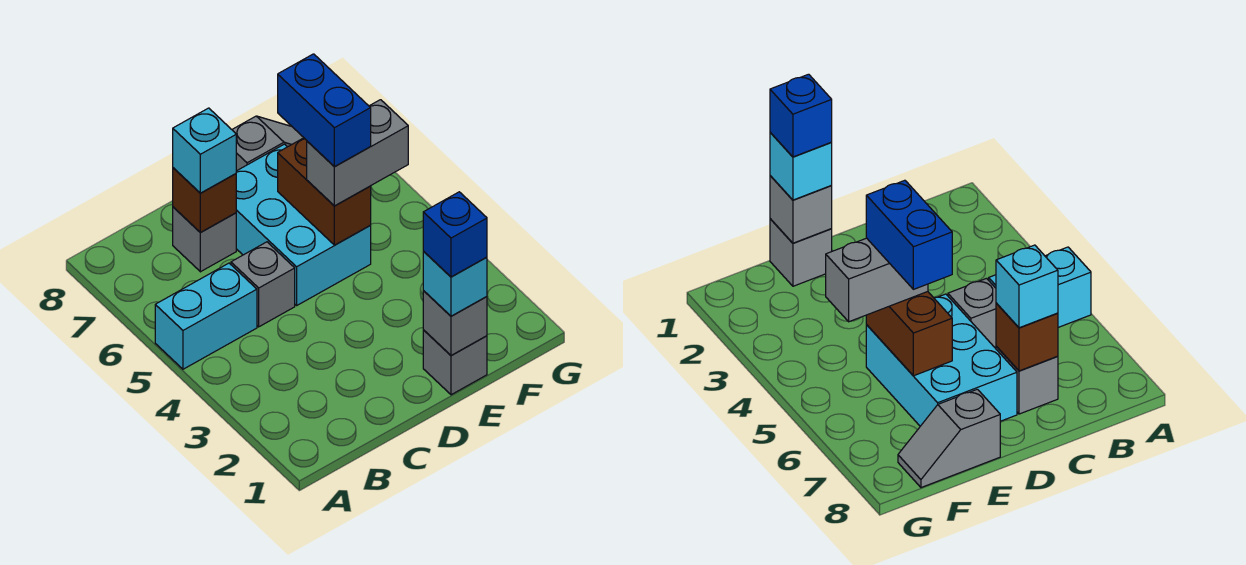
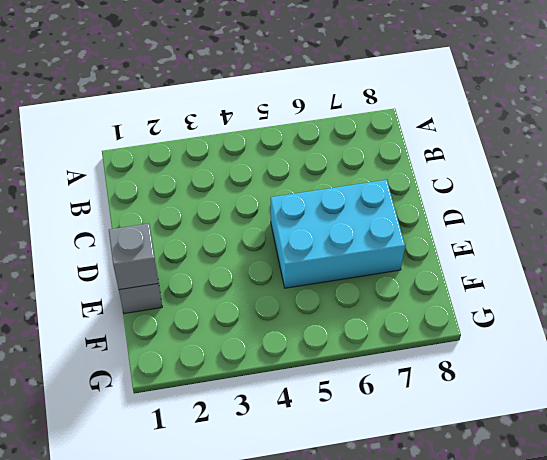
none -> cyan brick A5:B5 level 1
none -> grey brick C5 level 1
none -> grey brick C7 level 1

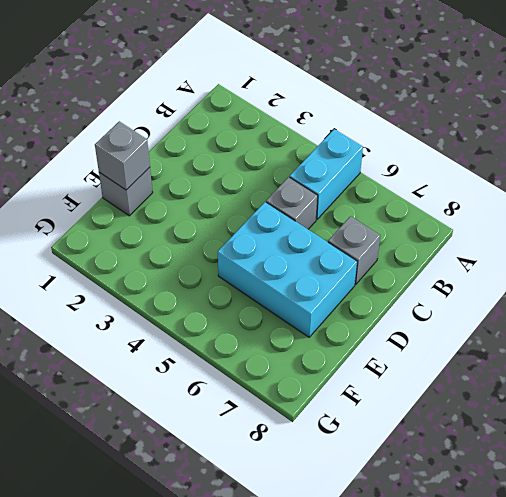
none -> grey slope E8:F8 level 1 top E
none -> brown brick C7 level 2
none -> brown brick E5:E6 level 2

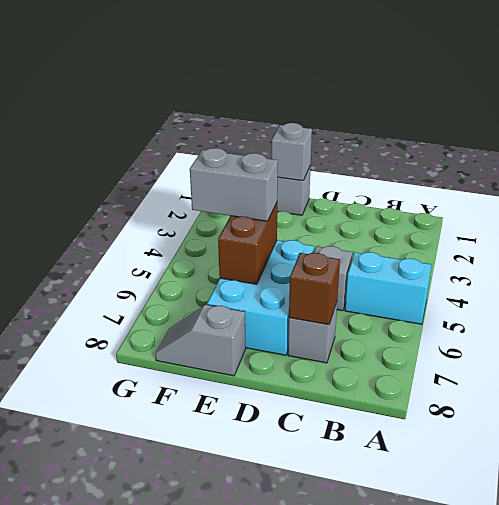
none -> cyan brick C7 level 3
none -> cyan brick E1 level 3
none -> blue brick E1 level 4

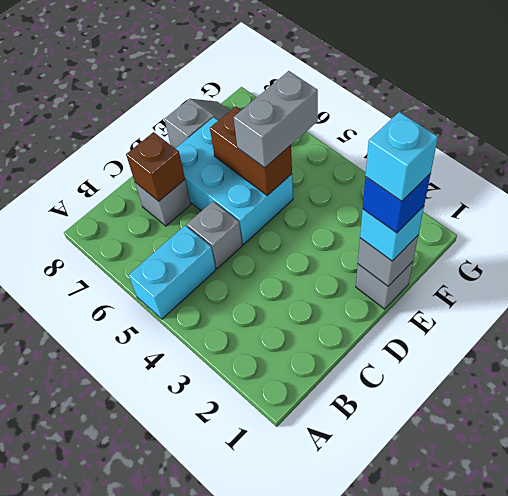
cyan brick E1 level 5 -> cyan brick C7 level 3
none -> blue brick E5:E6 level 4

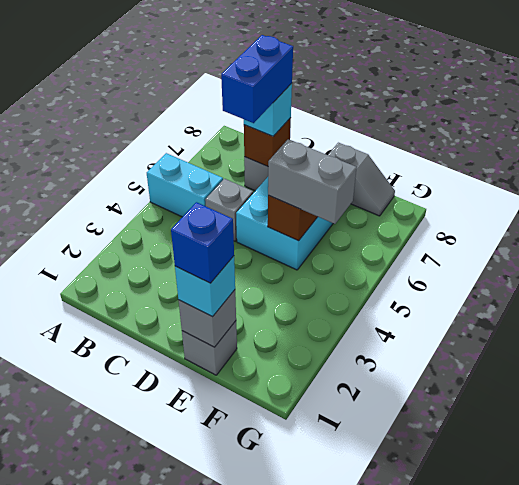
blue brick C6:C7 level 4 -> blue brick E5:E6 level 4

